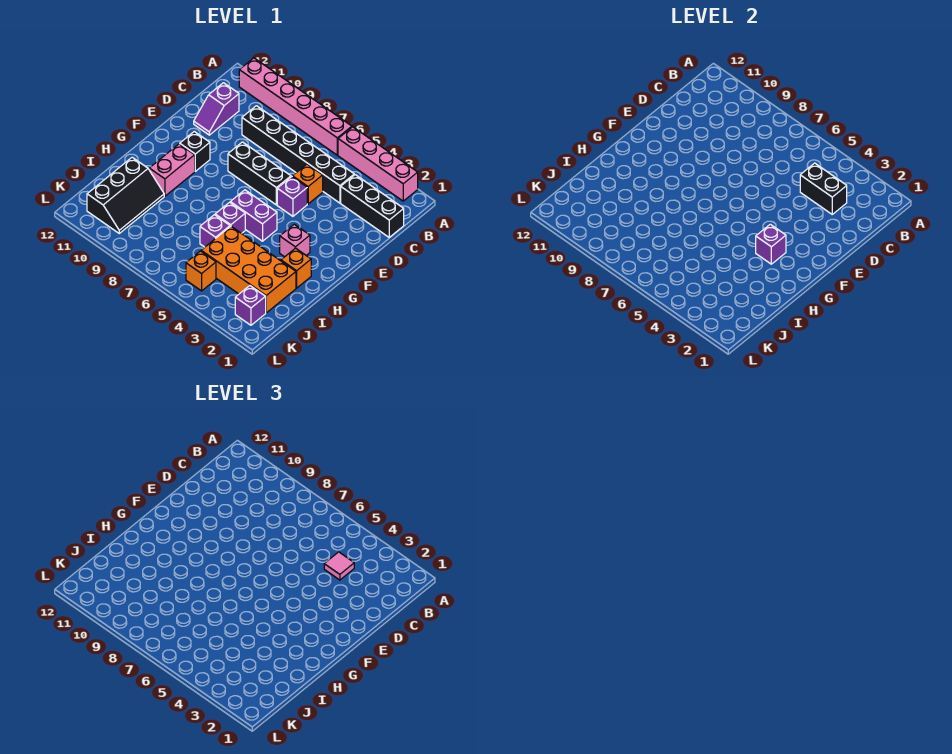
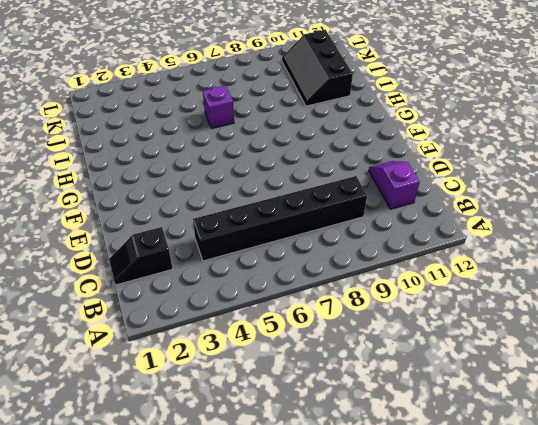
black slope C1:C2 level 1 top 2 -> black brick C1:C3 level 1
none -> pink brick A2:A5 level 1
none -> pink brick A6:A11 level 1
none -> orange brick D5 level 1

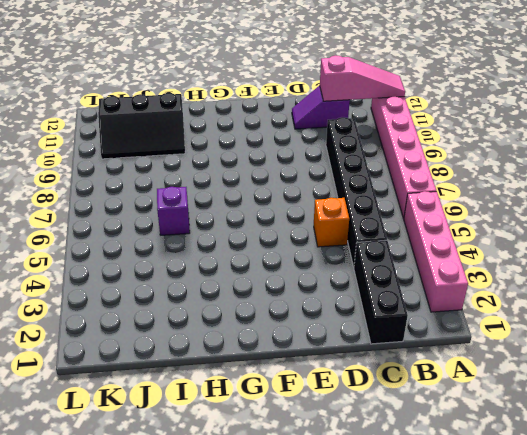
pink slope A11:C11 level 2 top C -> none
none -> purple brick E5 level 1
none -> black brick E6:E8 level 1
none -> black brick F10 level 1

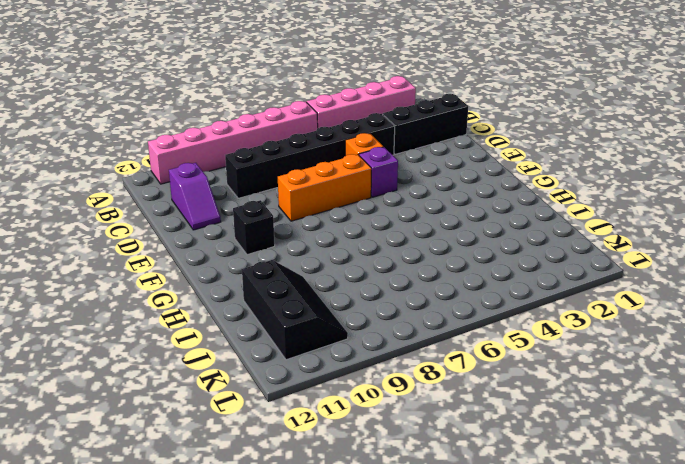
orange brick E6:E8 level 1 -> black brick E6:E8 level 1
none -> pink brick G3 level 1
none -> purple brick G5:G6 level 1
none -> pink brick G10:H10 level 1

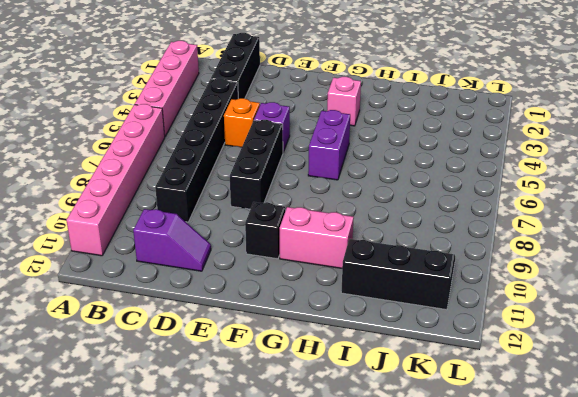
none -> orange brick H2 level 1
none -> purple brick H6 level 1
none -> orange brick I2:J5 level 1

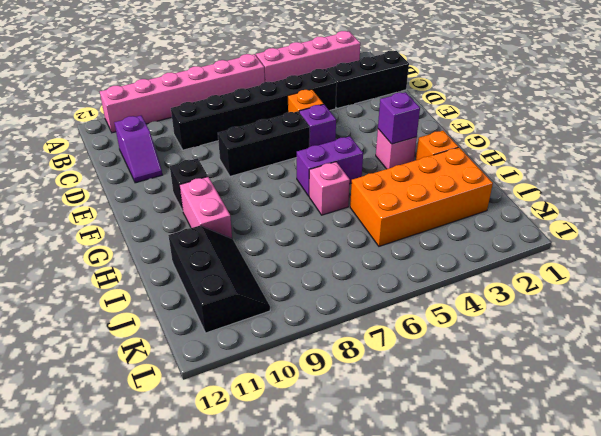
pink brick H6 level 1 -> purple brick H6 level 1
none -> purple brick I6 level 1
none -> purple brick K2 level 1
none -> orange brick K5 level 1

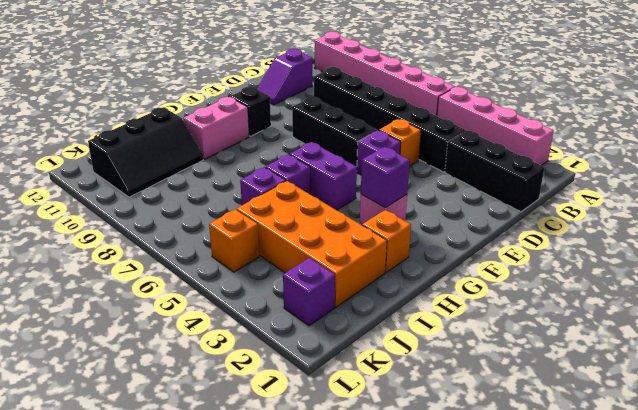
none -> black brick C3:C4 level 2
none -> pink tile C4 level 3

